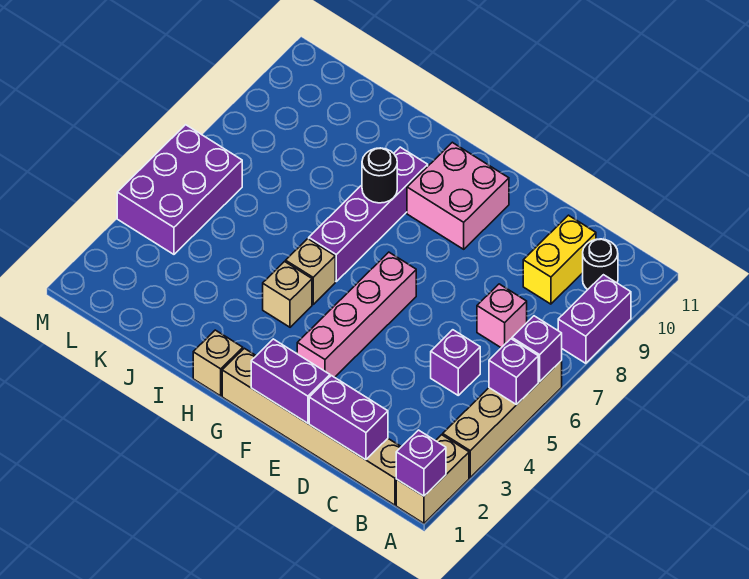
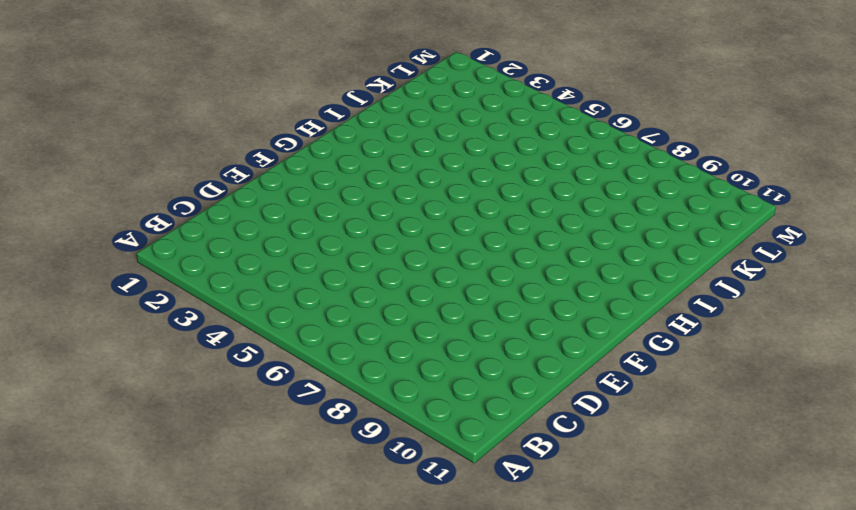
none -> tan brick A1:A2 level 1
none -> tan brick A3:A6 level 1
none -> purple brick A8:A9 level 1

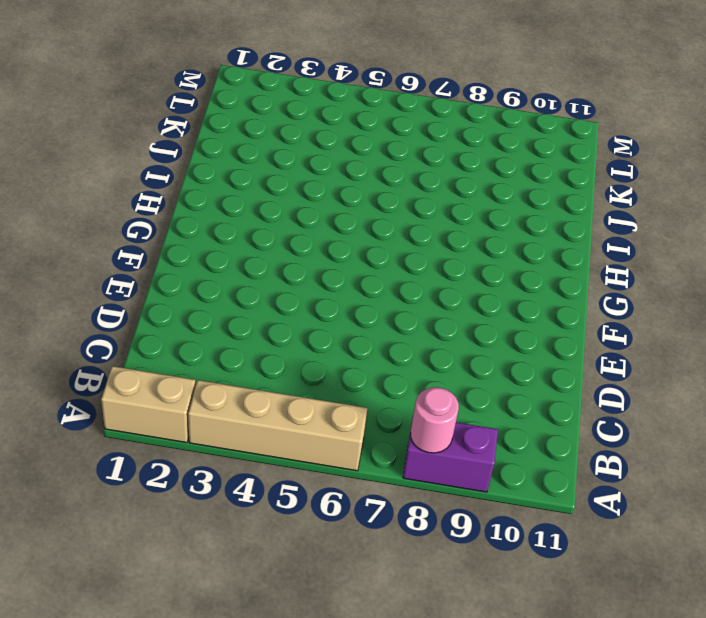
pink round brick A8 level 2 -> none
none -> tan brick B1:G1 level 1
none -> black round brick B10 level 1
none -> purple brick C5 level 1

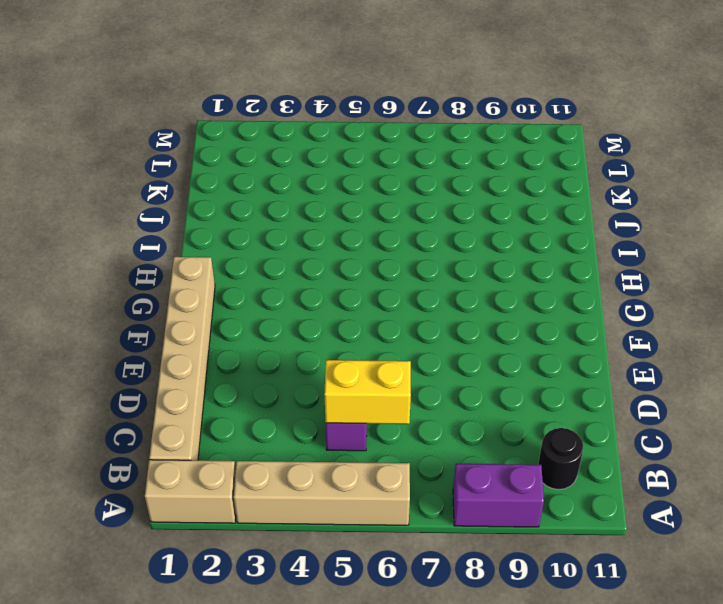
yellow brick C5:C6 level 2 -> yellow brick C9:C10 level 1
none -> pink brick C7 level 1
none -> pink brick F3:F6 level 1
none -> pink brick F9:G10 level 1

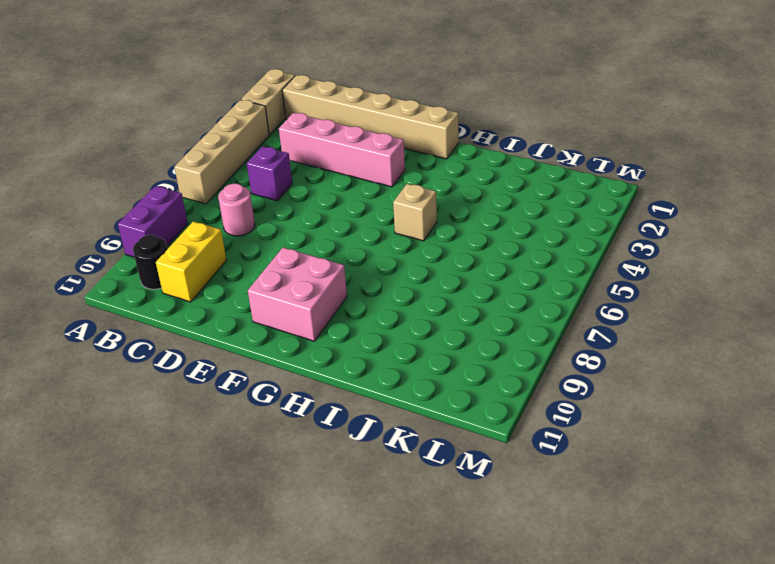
pink brick C3:F3 level 1 -> pink brick F3:F6 level 1
pink round brick C7 level 1 -> pink brick C7 level 1
none -> tan brick H1 level 1
none -> tan brick H4 level 1
none -> purple brick H6:H9 level 1

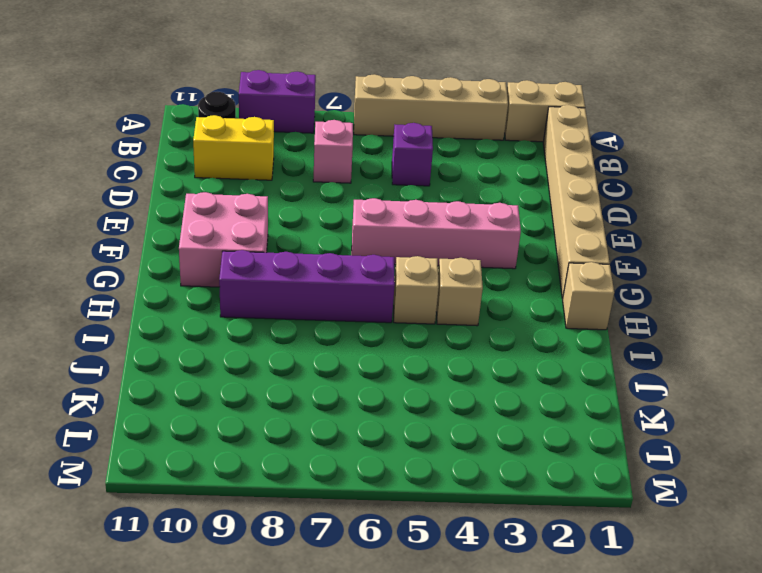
none -> purple brick L4:M6 level 1
none -> purple brick A1 level 2
none -> purple brick A5 level 2

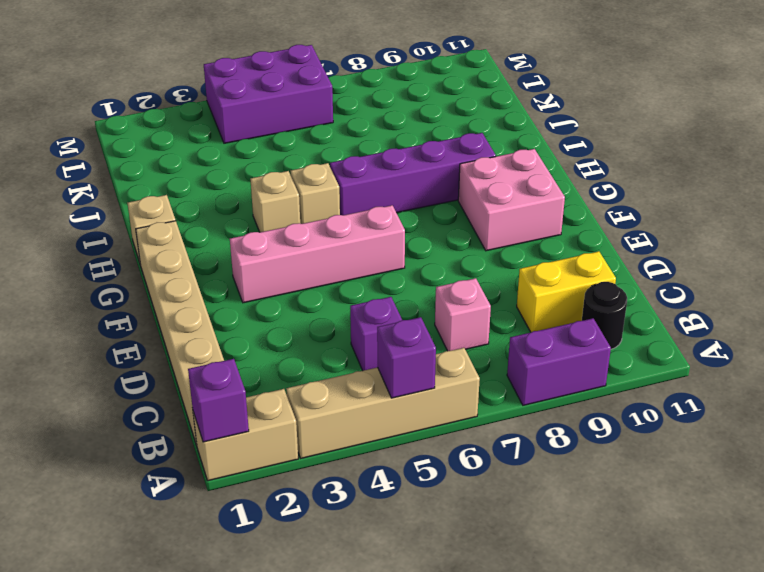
none -> purple brick A6 level 2
none -> purple brick C1:D1 level 2
none -> purple brick E1:F1 level 2

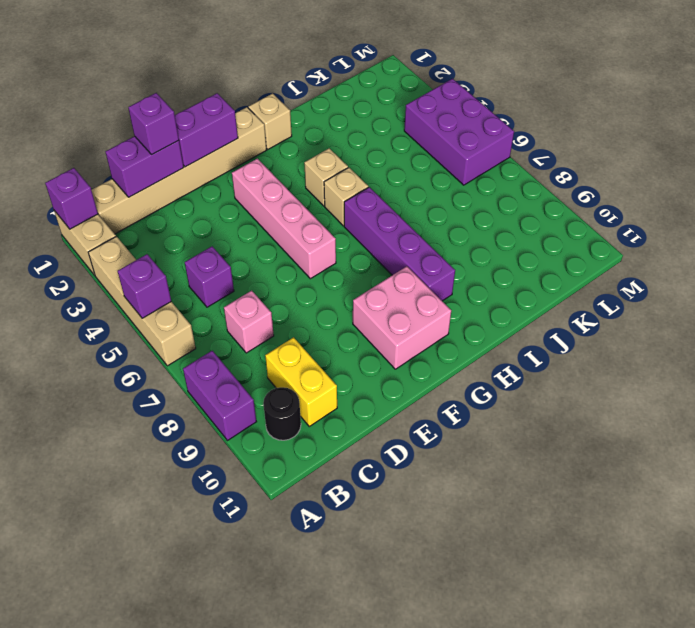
purple brick D1 level 3 -> purple brick A6 level 2
none -> black round brick H8 level 2

